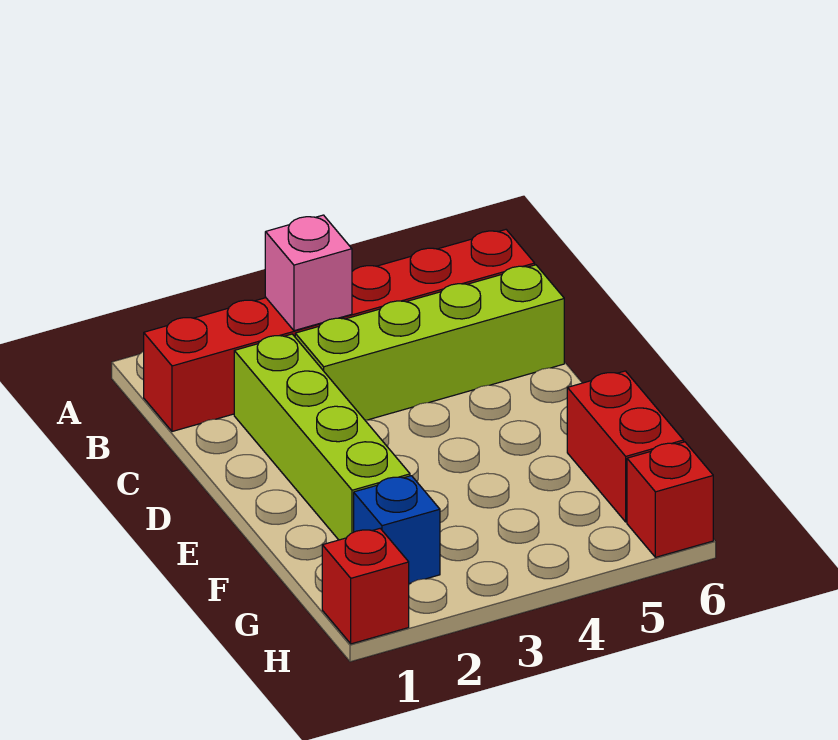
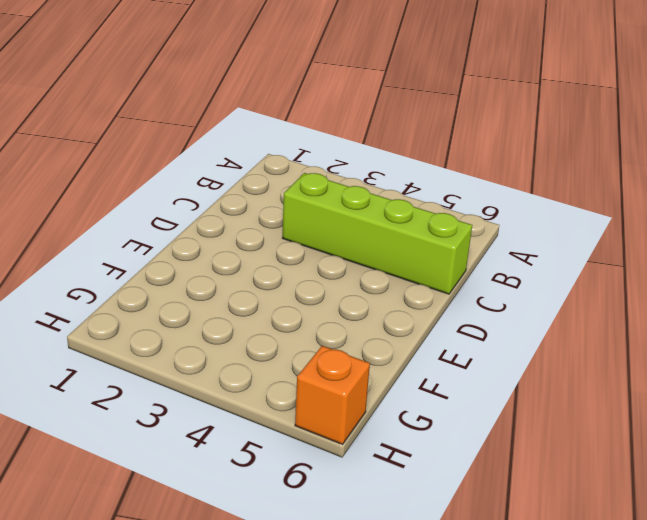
orange brick H6 level 1 -> red brick H6 level 1
none -> red brick B1:B6 level 1
none -> lime brick C2:F2 level 1

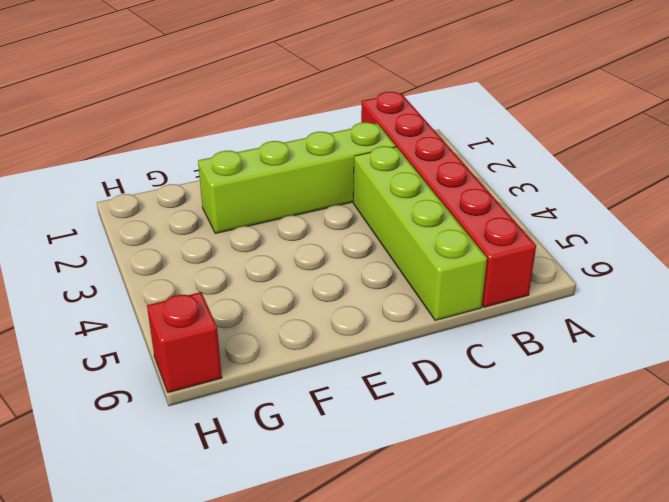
none -> red brick F6:G6 level 1
none -> blue brick G2 level 1

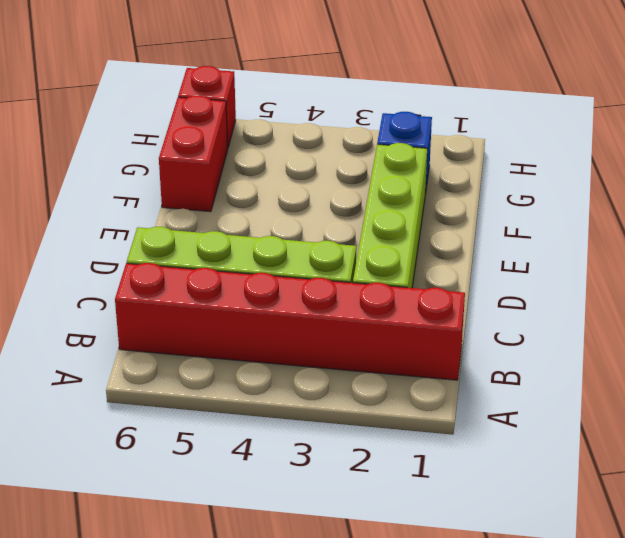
none -> red brick H1 level 1
none -> pink brick B3 level 2

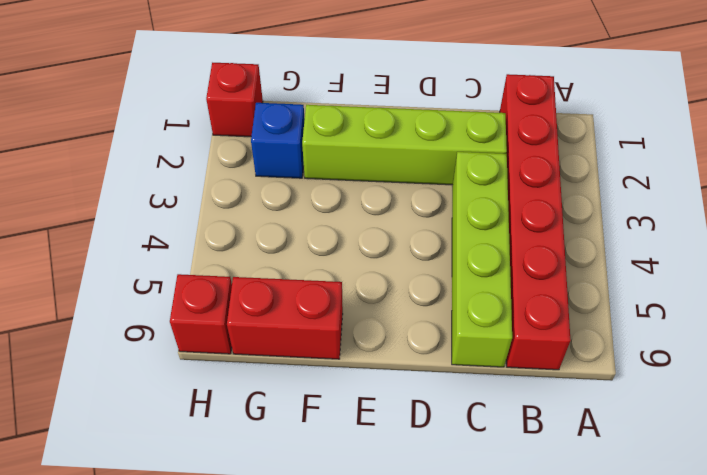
none -> pink brick B3 level 2

